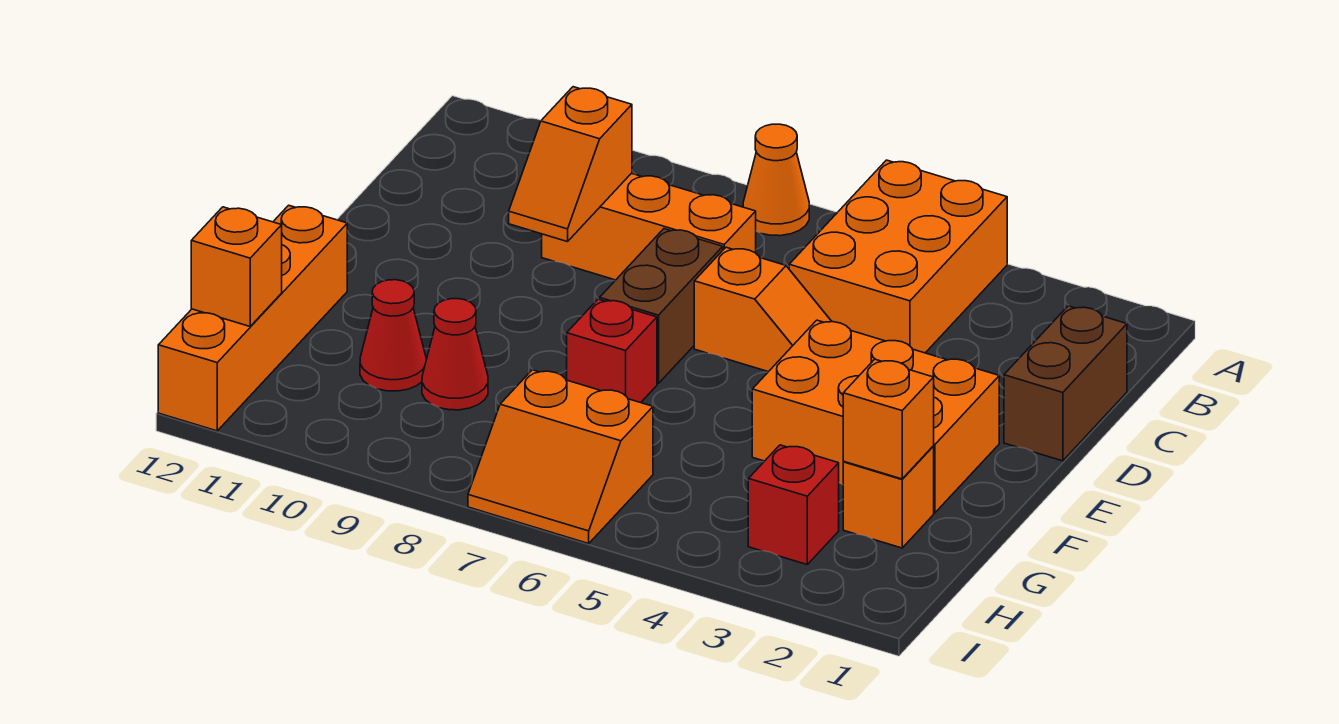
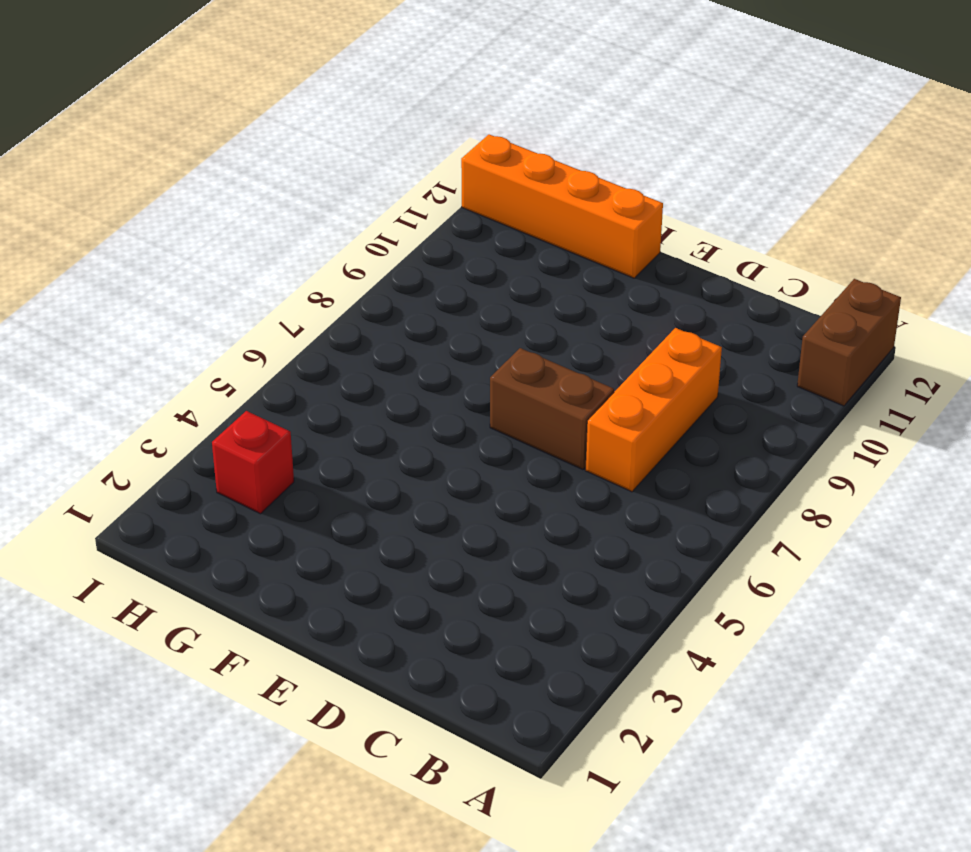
brown brick A11:A12 level 1 -> brown brick C1:D1 level 1
none -> orange brick A4:C5 level 1
none -> orange cone A7 level 1
none -> orange slope D5:D6 level 1 top 6

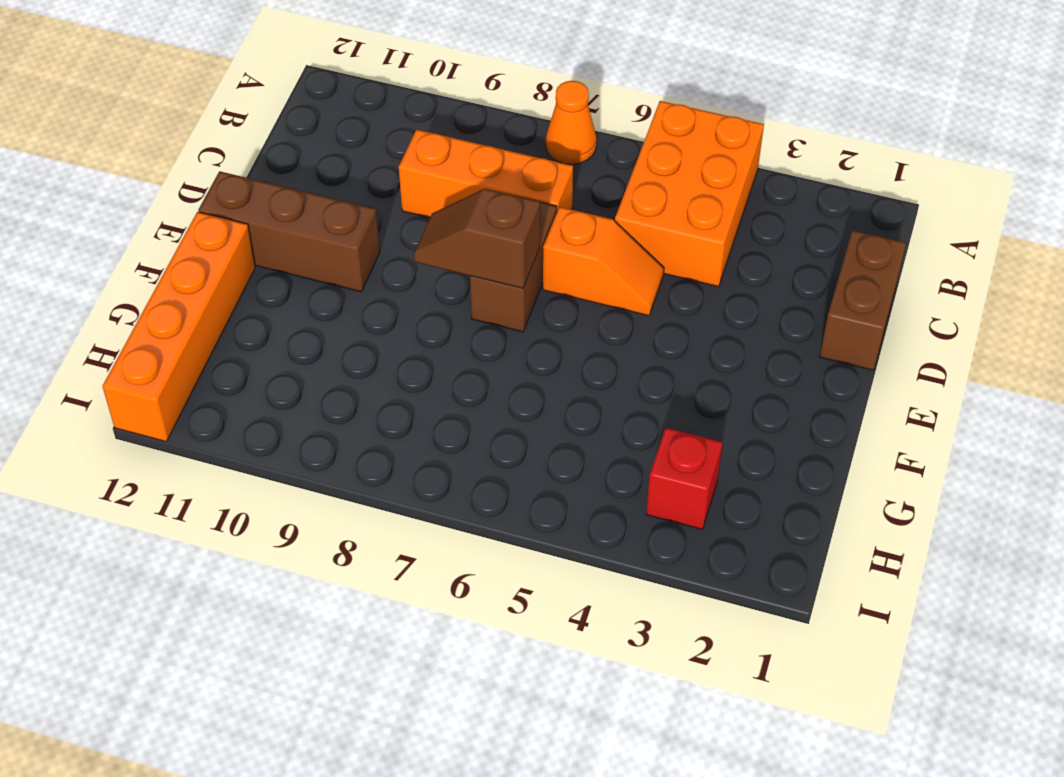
brown slope E7:E8 level 2 top 7 -> none
brown brick E10:E12 level 1 -> none
none -> orange brick E2:F4 level 1
none -> red brick F7 level 1
none -> orange brick G2 level 1

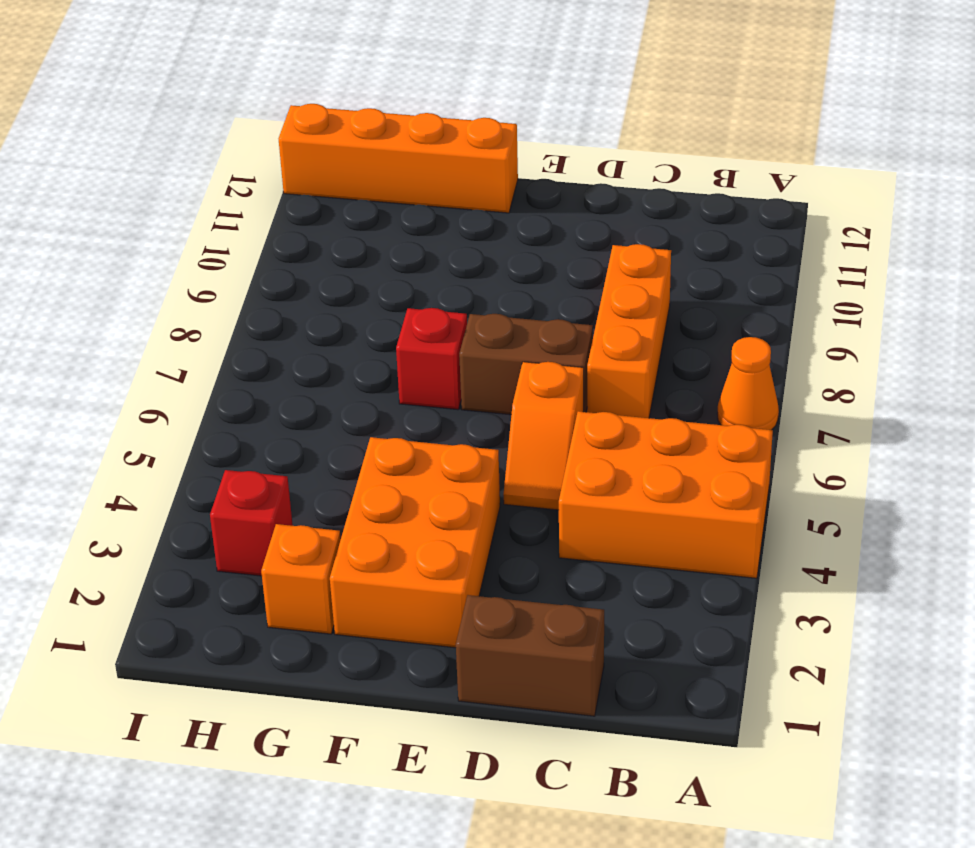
none -> red cone G9 level 1
none -> red cone G10 level 1
none -> orange slope H6:I7 level 1 top H

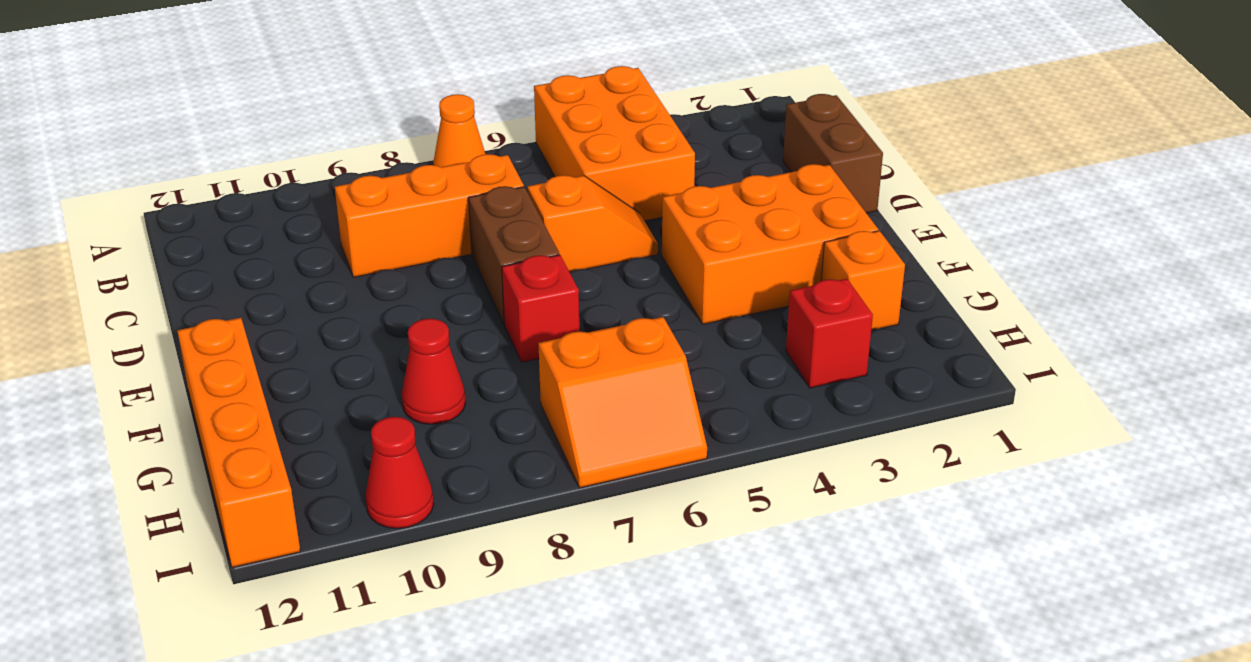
red cone I10 level 1 -> red cone G10 level 1
none -> orange slope C9:D9 level 2 top C
none -> orange brick G2 level 2
none -> orange brick H12 level 2

